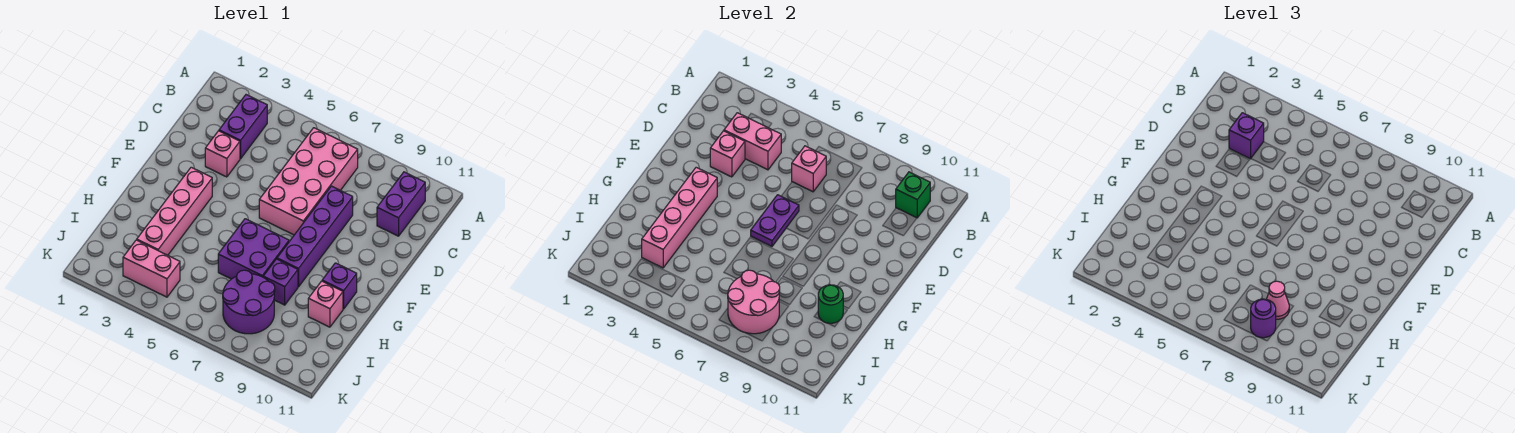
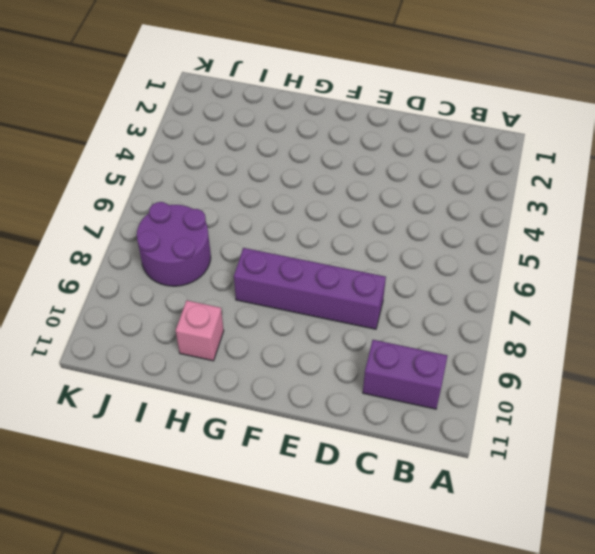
none -> purple brick B3:C3 level 1
none -> pink brick B6:E7 level 1
none -> pink brick D3 level 1

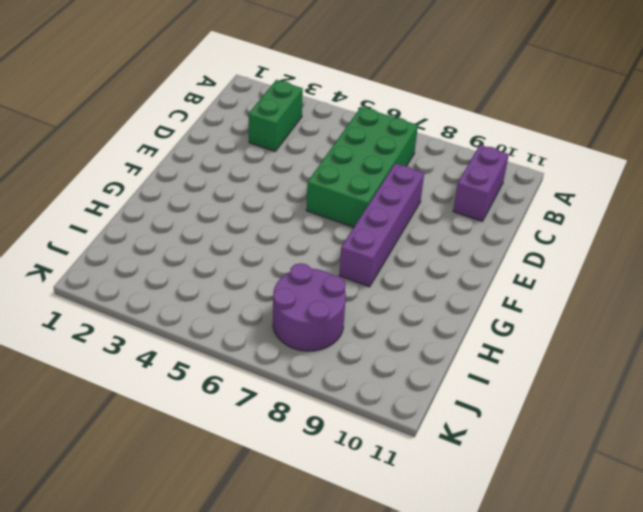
green brick B3:C3 level 1 -> purple brick B3:C3 level 1
green brick B6:E7 level 1 -> pink brick B6:E7 level 1
none -> pink brick D3 level 1
none -> pink brick F3:I3 level 1
none -> purple brick G6:H7 level 1

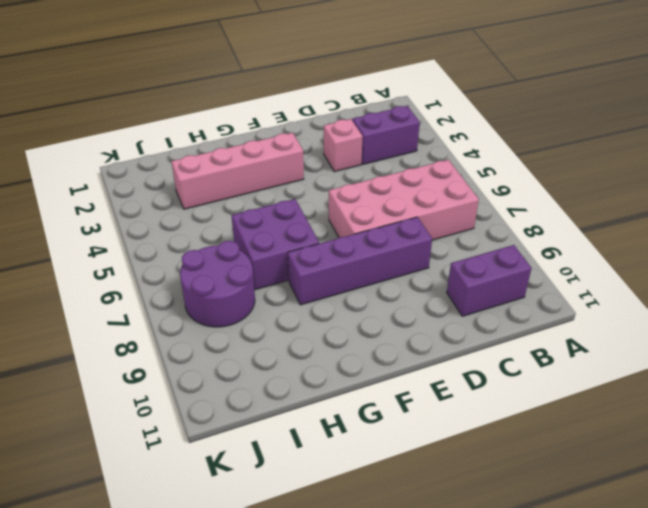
none -> purple brick G10 level 1
none -> purple brick H8 level 1
none -> pink brick H10 level 1

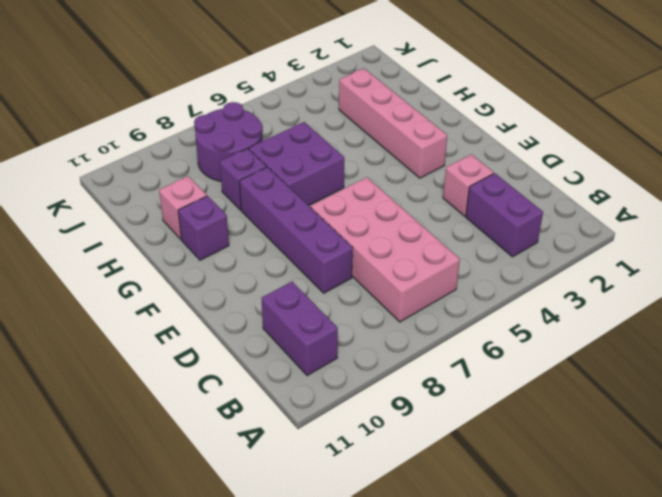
none -> pink brick J3:J4 level 1
none -> green brick B10 level 2
none -> pink brick C3:C4 level 2

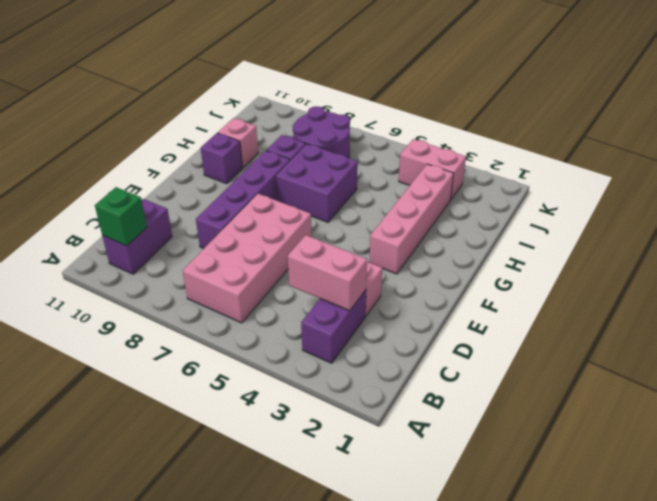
none -> pink brick C6 level 2
none -> pink brick D3 level 2
none -> purple plate E6:F6 level 2

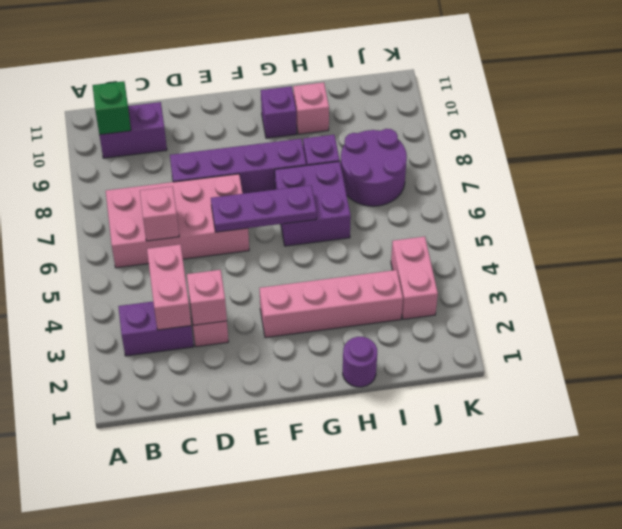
purple plate E6:G6 level 2 -> purple plate E6:F6 level 2
purple round brick H1 level 1 -> purple round brick J8 level 3
none -> pink brick F3:I3 level 2
none -> green round brick H10 level 2
none -> pink round brick I7:J8 level 2

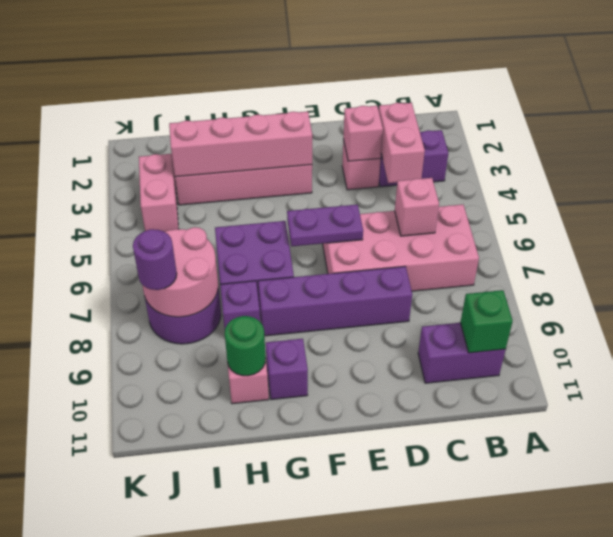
none -> purple brick C3 level 3
none -> pink cone I8 level 3

